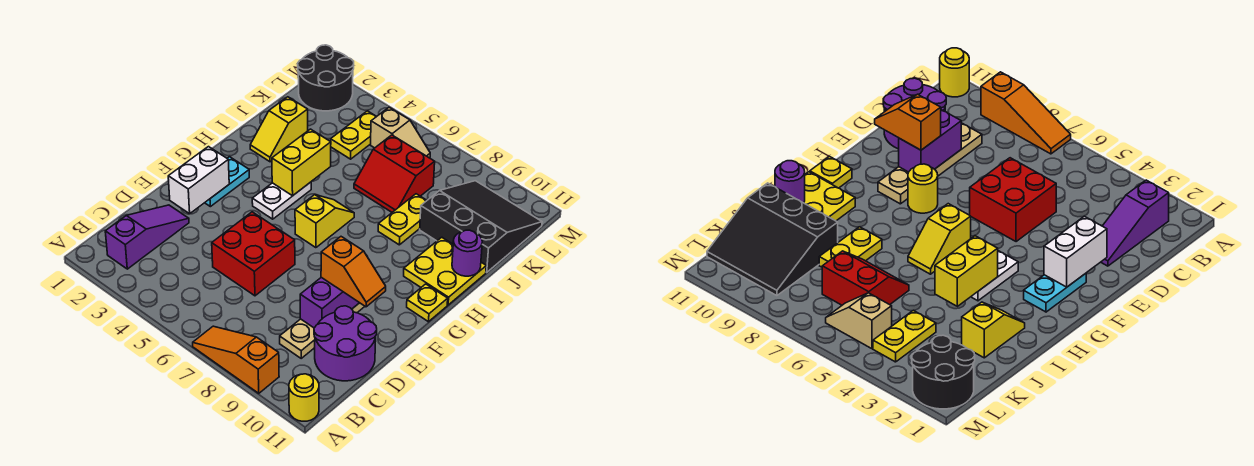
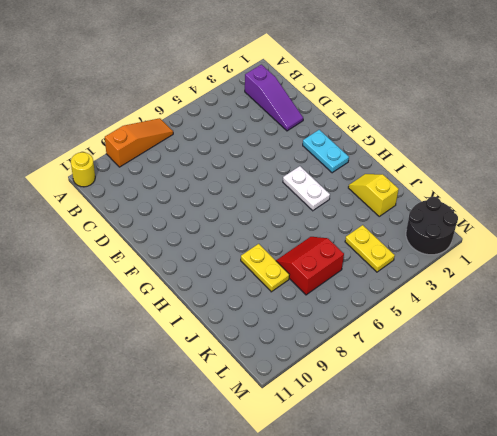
none -> tan plate C9:F9 level 1
none -> purple round brick C10:D11 level 1
none -> red brick D5:E6 level 1

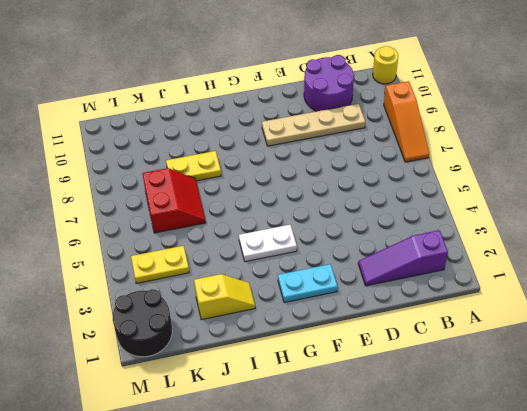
none -> red brick D5:E6 level 1
none -> yellow round brick F8 level 1
none -> yellow slope G6:H6 level 1 top G

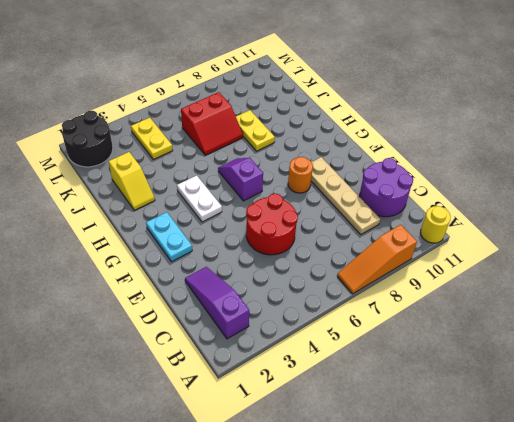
red round brick D5:E6 level 1 -> red brick D5:E6 level 1
orange round brick F8 level 1 -> yellow round brick F8 level 1
purple slope G6:H6 level 1 top G -> yellow slope G6:H6 level 1 top G
none -> yellow plate G11 level 1
none -> yellow plate H10:I11 level 1
none -> black slope J9:L11 level 1 top J

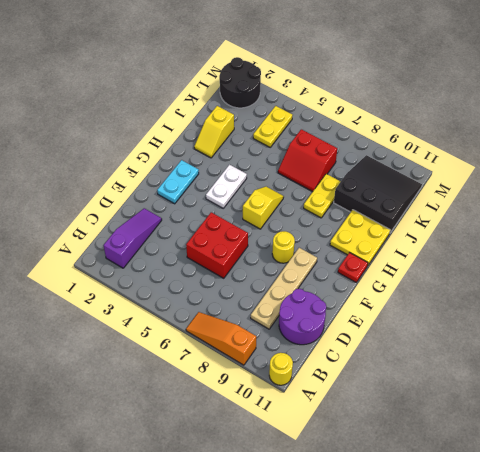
red plate G11 level 1 -> yellow plate G11 level 1
none -> tan slope L5:L6 level 1 top 5
none -> purple brick D9:E9 level 2
none -> white brick E2:F2 level 2

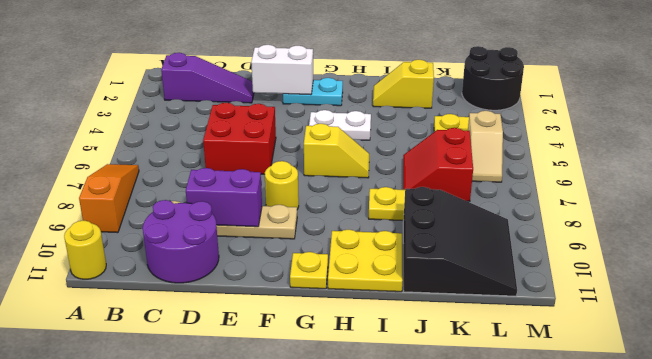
none -> yellow brick H4:I4 level 2
none -> purple round brick I11 level 2
none -> orange slope E9:E10 level 3 top 9

